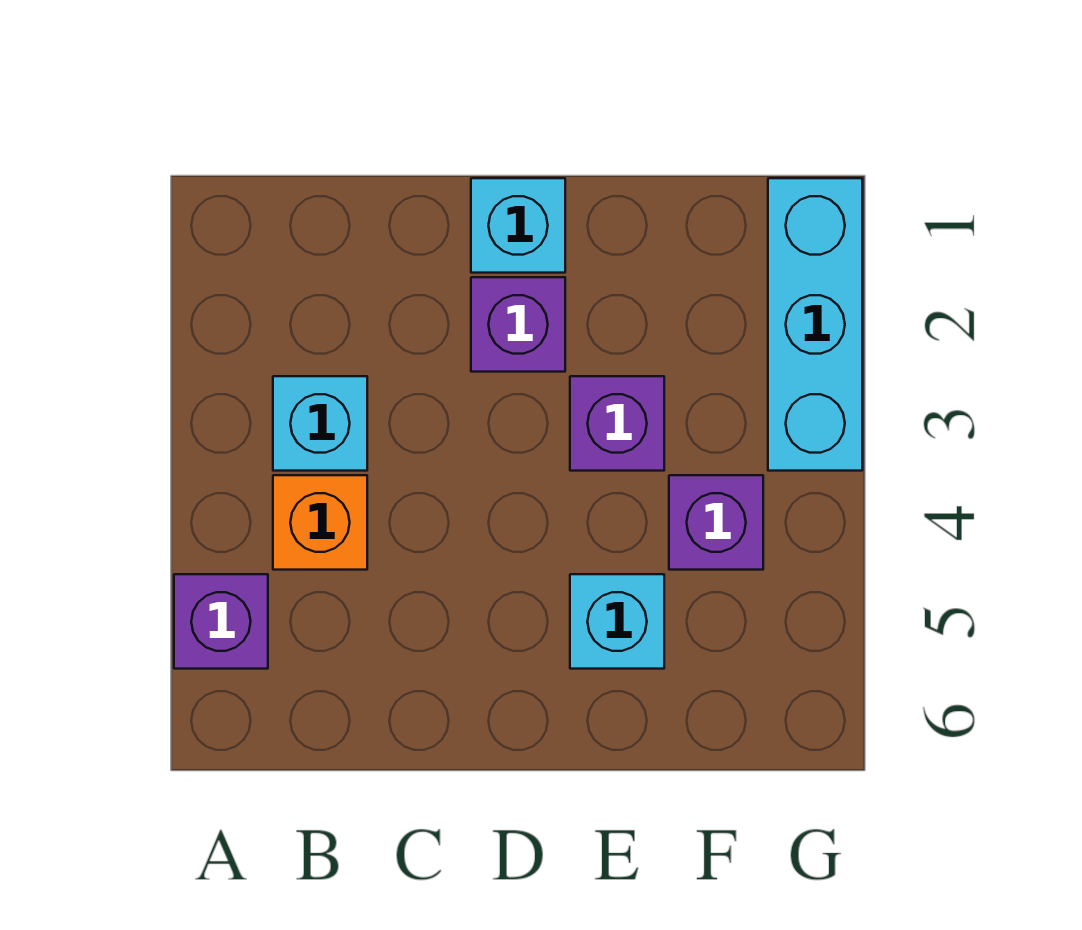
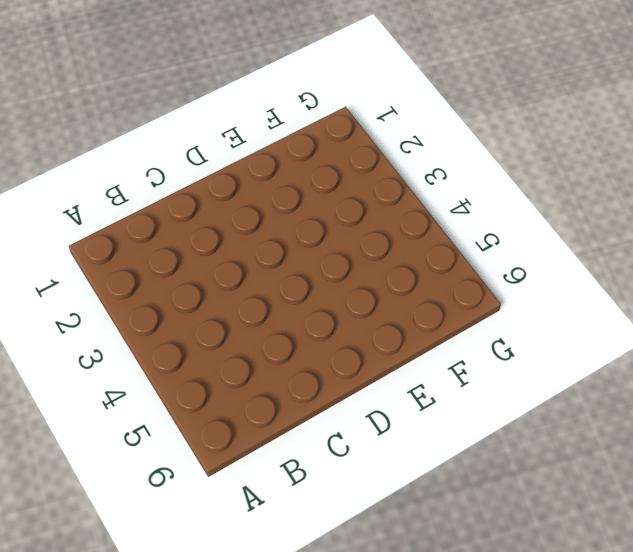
none -> purple brick A5 level 1
none -> cyan brick B3 level 1

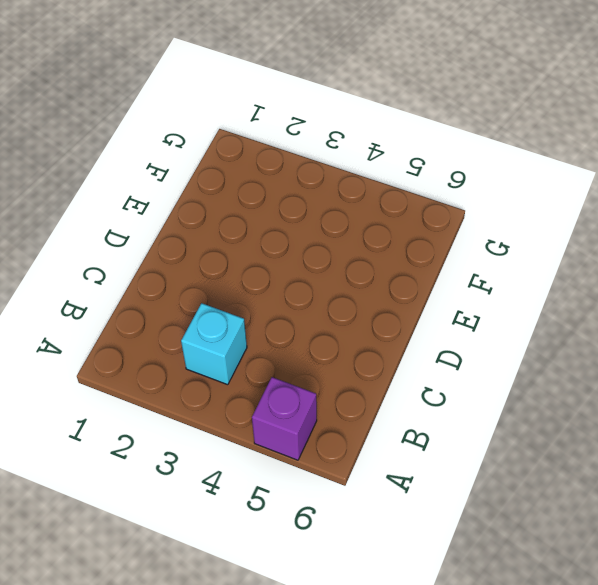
none -> orange brick B4 level 1
none -> cyan brick D1 level 1

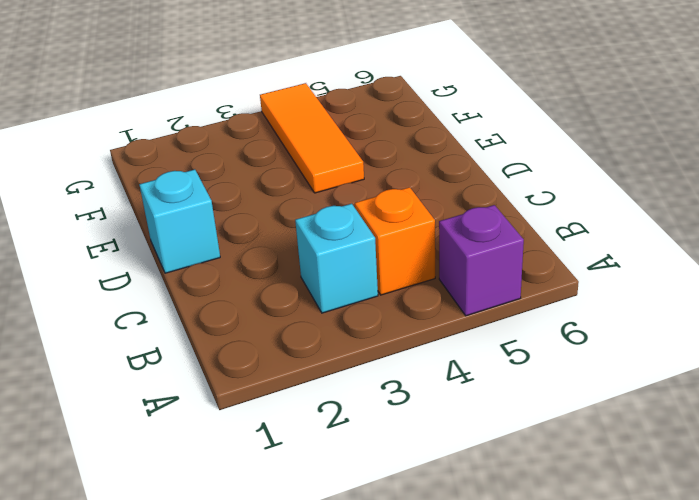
orange tile E4:G4 level 1 -> purple brick F4 level 1
none -> purple brick D2 level 1
none -> purple brick E3 level 1

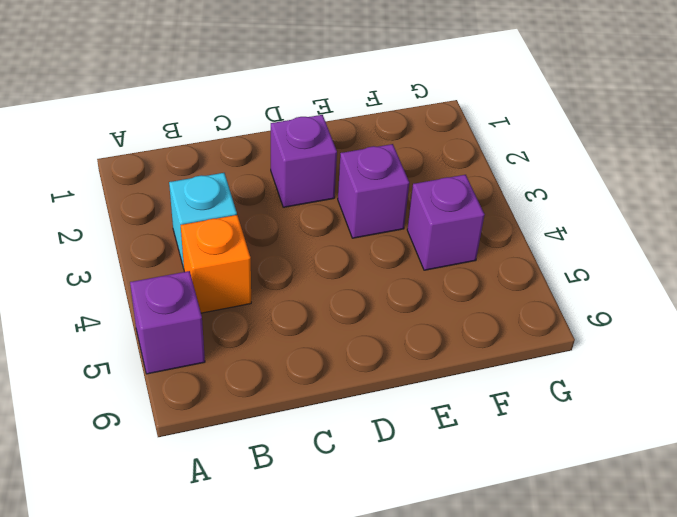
none -> cyan brick D1 level 1
none -> cyan brick E5 level 1

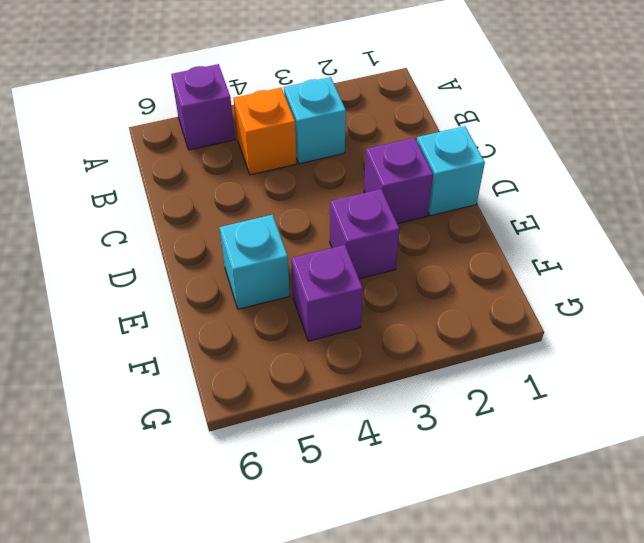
none -> cyan brick G1:G3 level 1

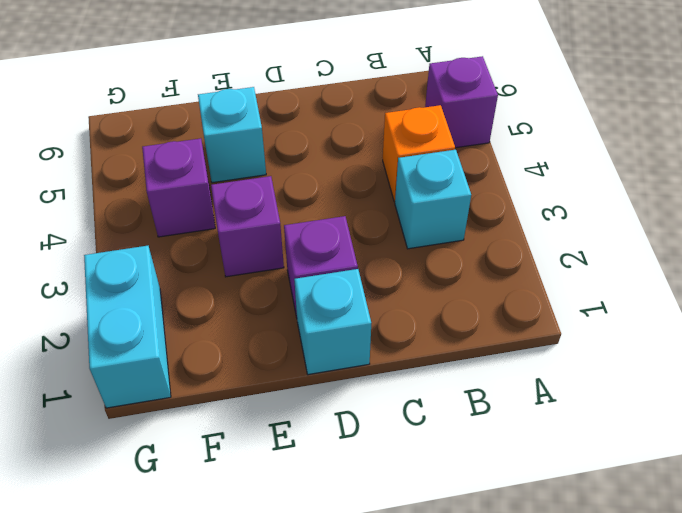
cyan brick G1:G2 level 1 -> cyan brick G1:G3 level 1

